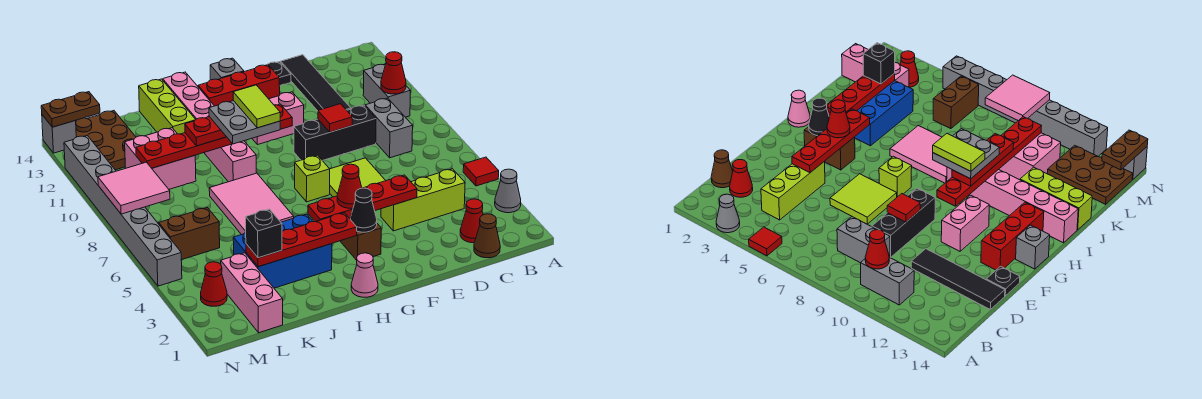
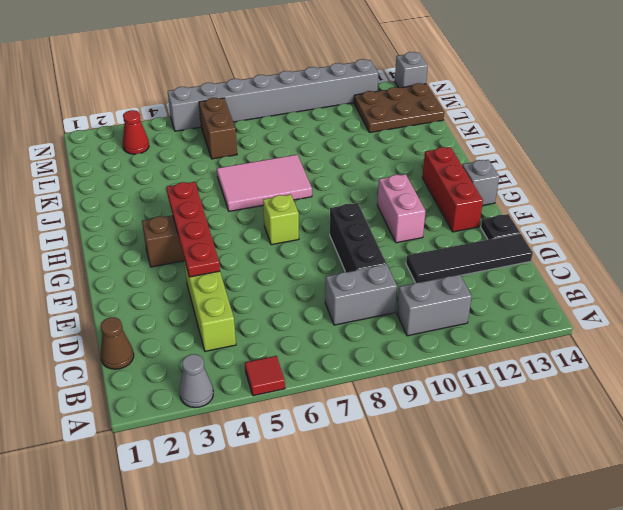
none -> red cone C2 level 1
none -> lime tile E6:F7 level 1
none -> pink cone H1 level 1
none -> blue brick I3:K4 level 1

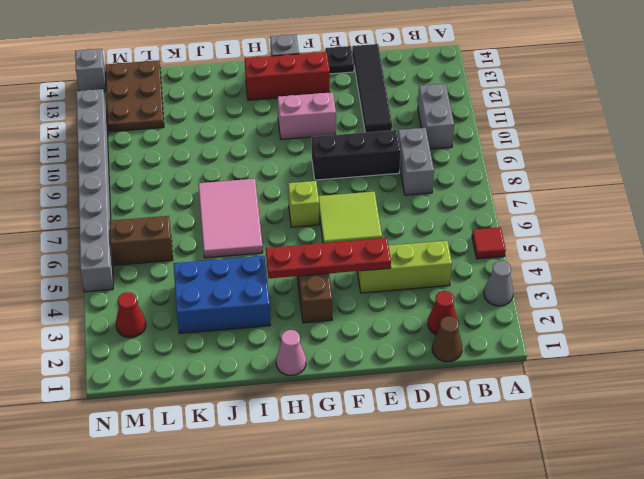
none -> pink brick I9:I14 level 1
none -> lime brick J12:J14 level 1
none -> pink brick K10:L11 level 1
none -> pink brick L1:L3 level 1

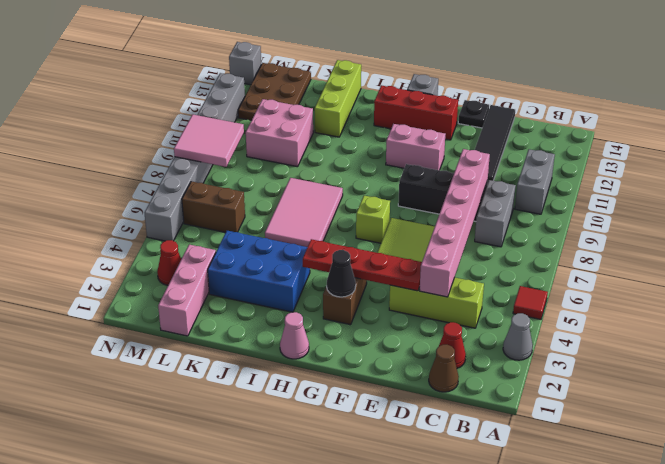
pink brick D4:D9 level 2 -> pink brick I9:I14 level 1
none -> red cone B10 level 2
none -> red tile E9 level 2
none -> red plate G10:L10 level 2
none -> red plate H3:K3 level 2

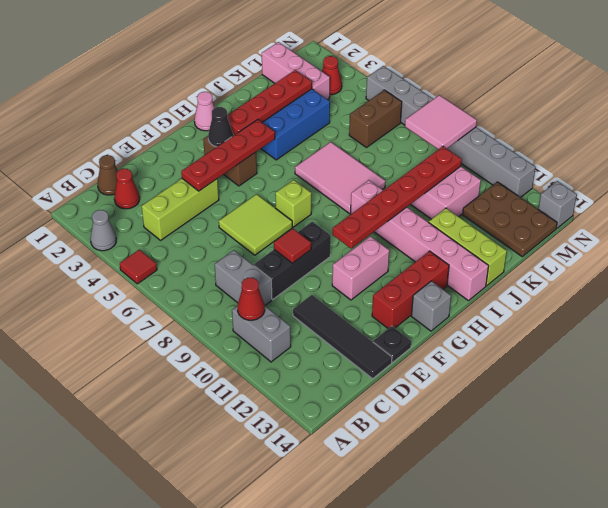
none -> brown plate M14:N14 level 2
none -> red cone G4 level 3
none -> red plate H10:J10 level 3
none -> black brick K3 level 3

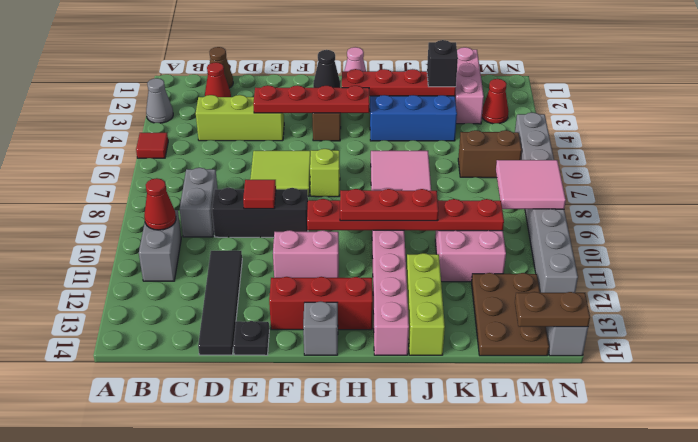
none -> red cone G4 level 3
none -> grey plate H9:I10 level 4
none -> lime tile H9:H10 level 5

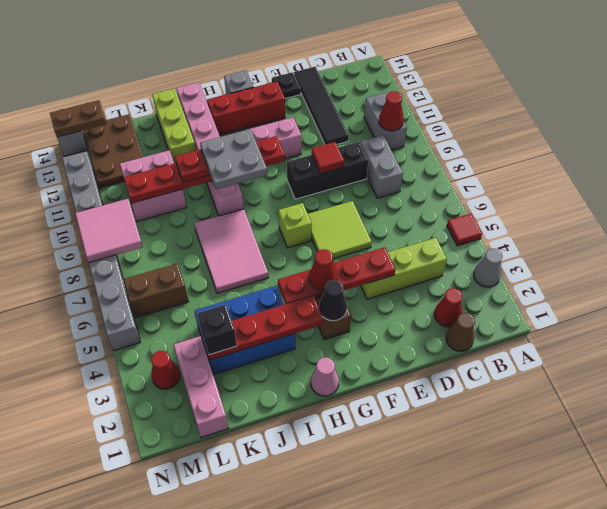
none -> lime tile H9:H10 level 5

